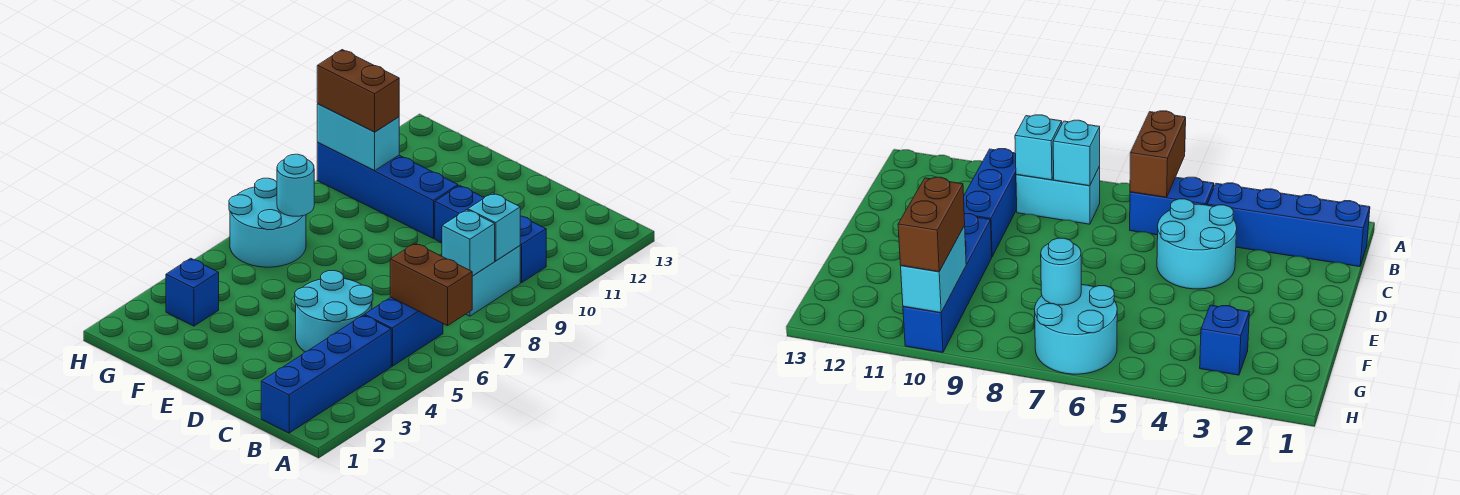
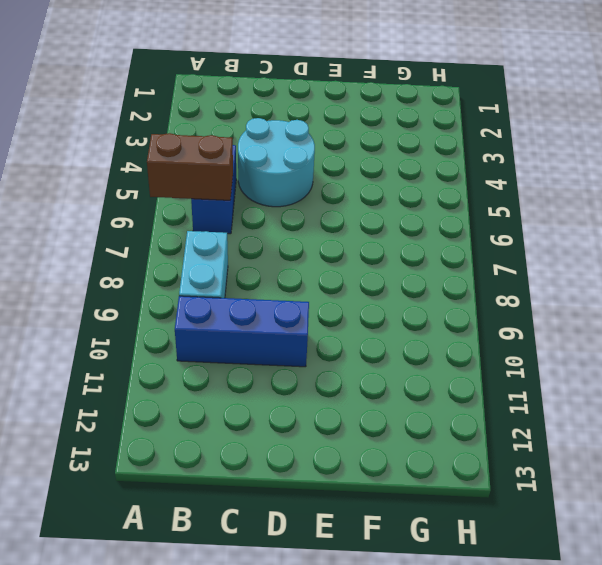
none -> blue brick B1:B4 level 1
none -> blue brick E10:H10 level 1
none -> blue brick G3 level 1

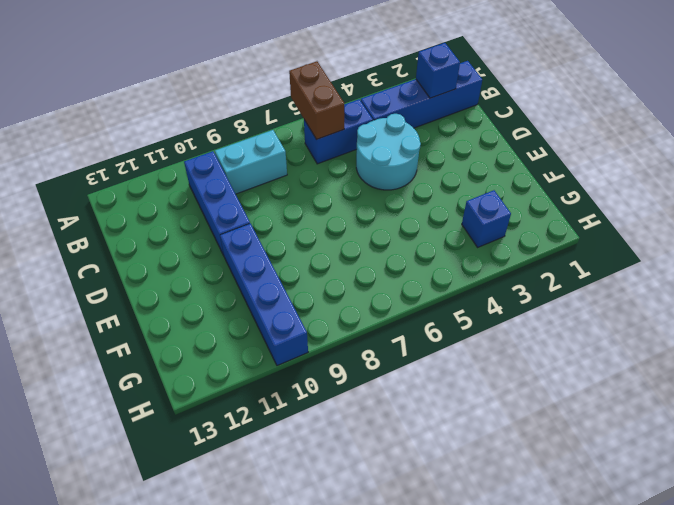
blue brick B2 level 2 -> none
none -> cyan round brick G6:H7 level 1
none -> cyan brick B8 level 2
none -> cyan brick B9 level 2

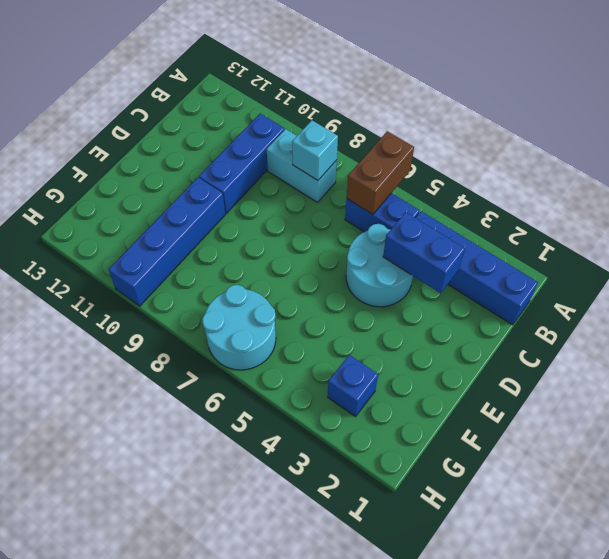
blue brick C3:C4 level 2 -> none
none -> cyan brick B9 level 2
none -> cyan round brick G7 level 2
none -> cyan brick G10:H10 level 2

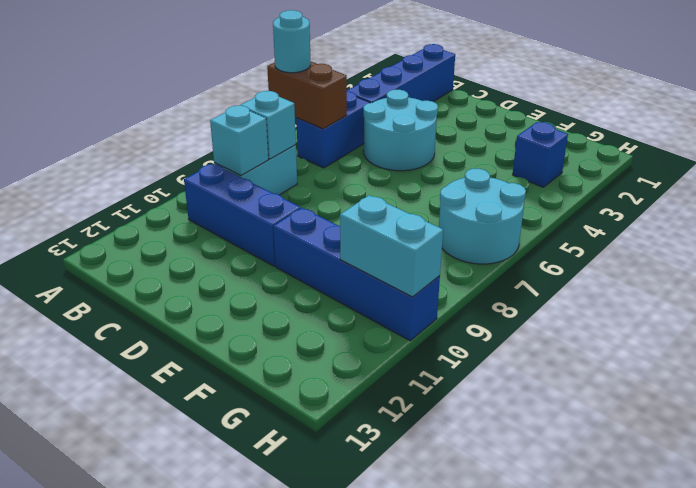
cyan round brick A6 level 3 -> cyan round brick G7 level 2
none -> brown brick G10:H10 level 3

